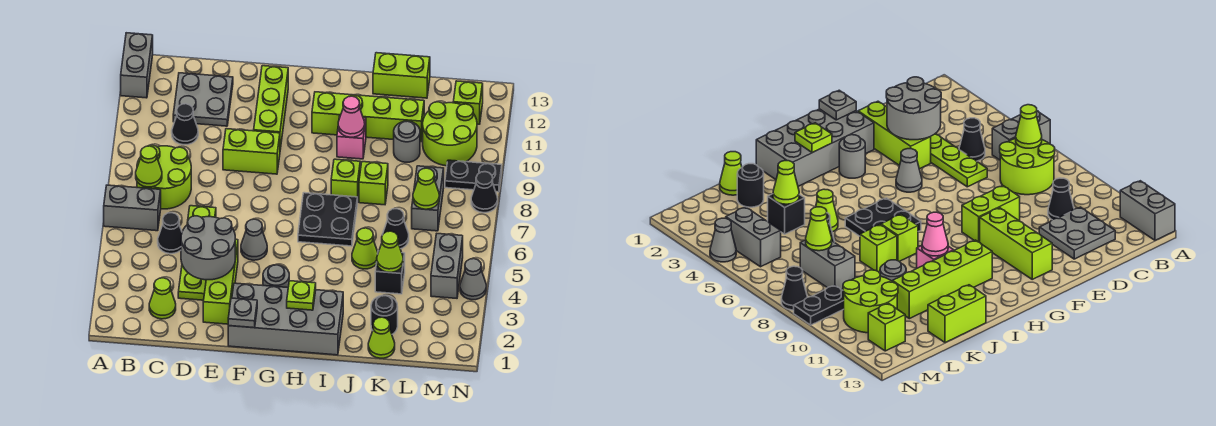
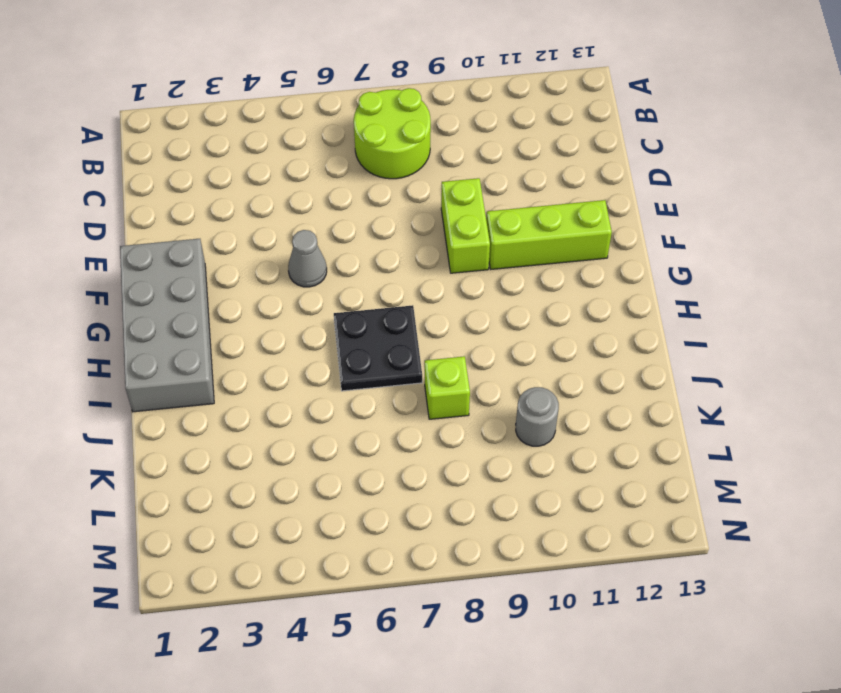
none -> grey brick A6:B6 level 1
none -> grey brick A12:A13 level 1
none -> lime cone C2 level 1
none -> black cone C5 level 1

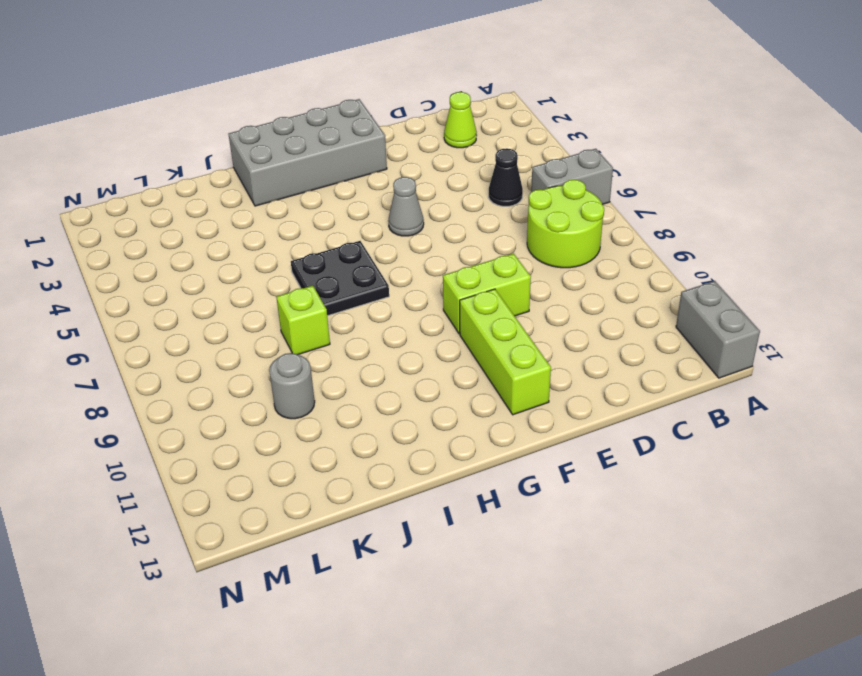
none -> black cone C10 level 1
none -> grey plate C11:D12 level 1
none -> lime plate D3:D6 level 1
none -> lime brick E2:E4 level 1

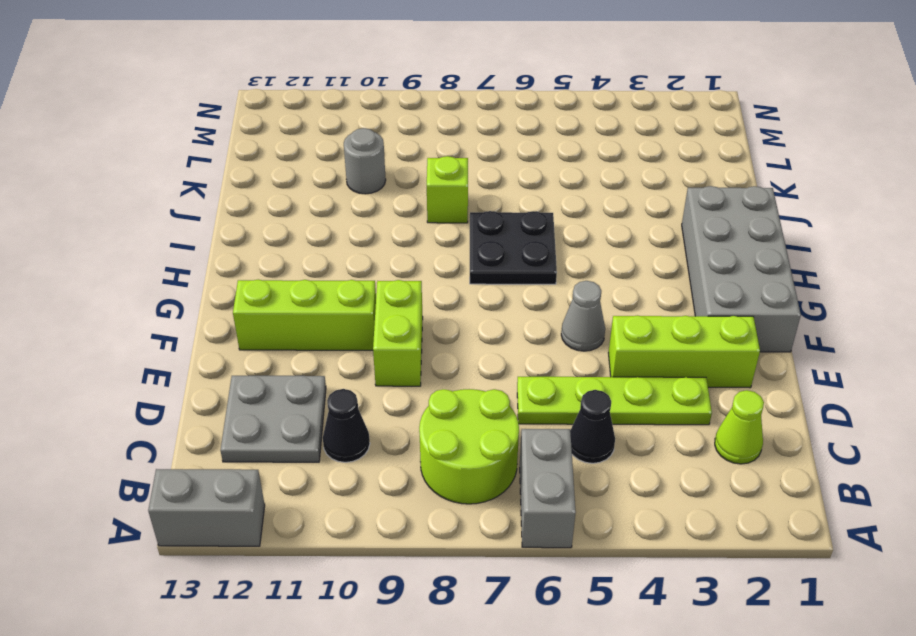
none -> grey round brick G3 level 1
none -> lime brick H11:K11 level 1
none -> lime brick I8 level 1
none -> pink brick I10 level 1

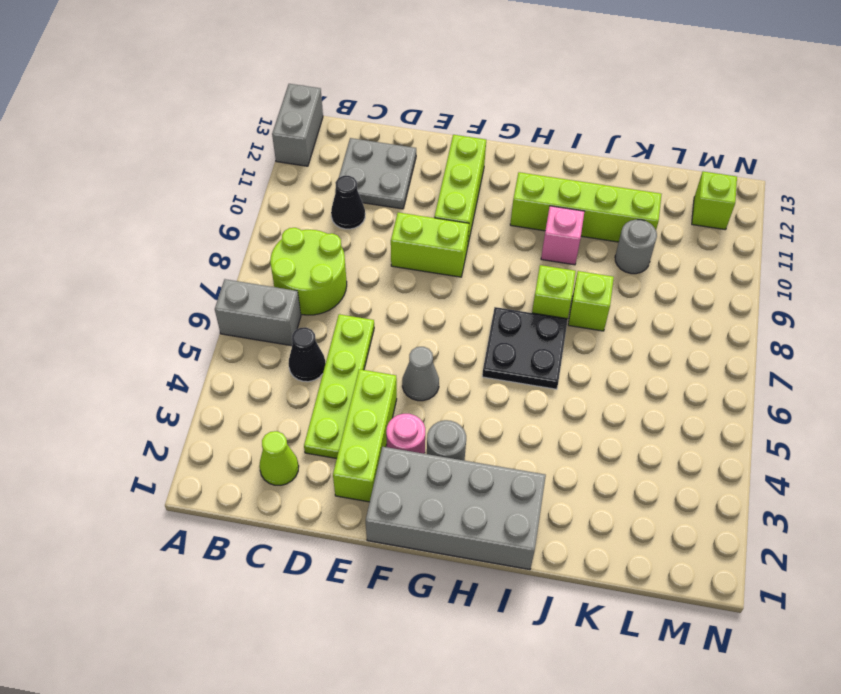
pink round brick F3 level 1 -> none
none -> lime cone J5 level 1
none -> lime brick J13:K13 level 1
none -> lime cone K1 level 1
none -> black round brick K2 level 1

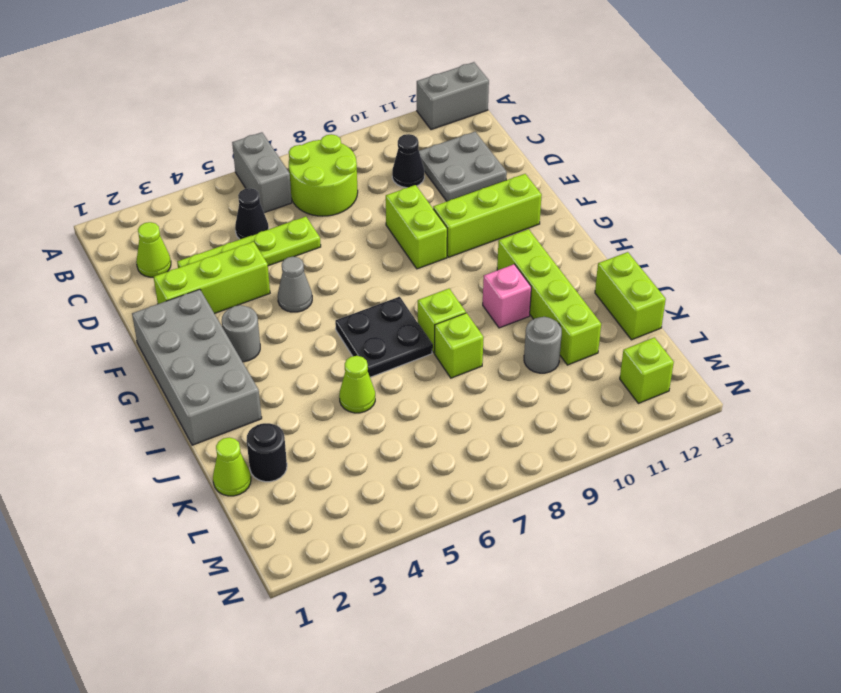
none -> black brick K4 level 1
none -> black cone K6 level 1
none -> grey brick L7:L8 level 1
none -> lime round brick L10:M11 level 1

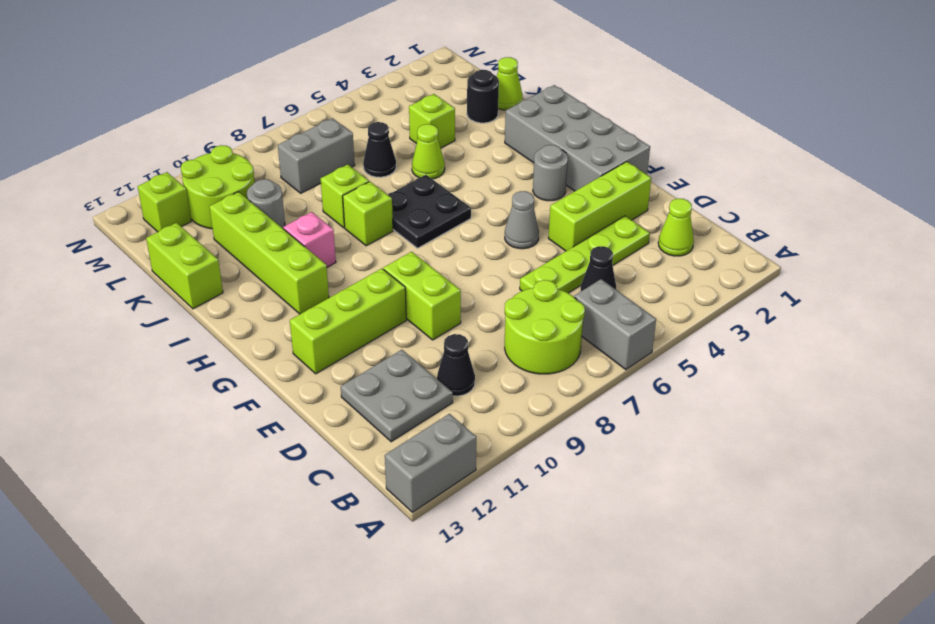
lime brick K4 level 1 -> black brick K4 level 1
none -> grey brick M4:M5 level 1
none -> black plate M9:N9 level 1
none -> grey cone N4 level 1
none -> black cone N8 level 1

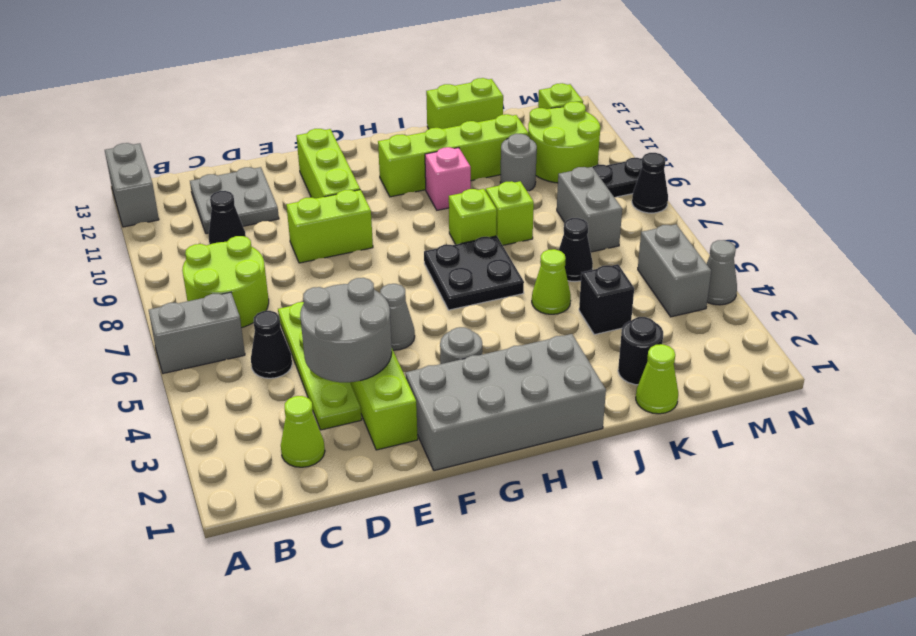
none -> lime cone B7 level 2
none -> grey plate F1 level 2
none -> lime plate H2 level 2
none -> pink cone I10 level 2

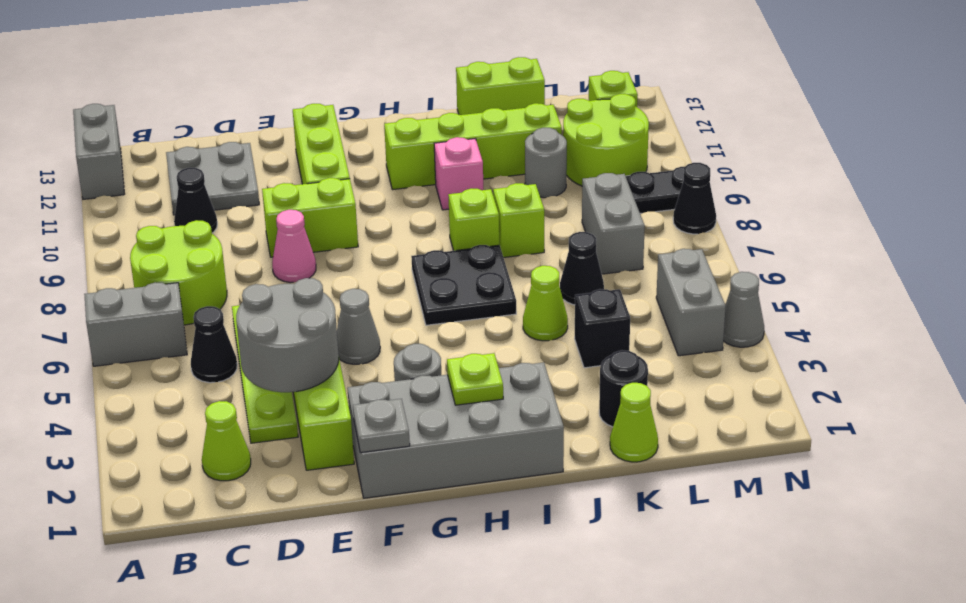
pink cone E8 level 1 -> pink cone I10 level 2
none -> lime cone B7 level 2
none -> lime cone K4 level 2
none -> lime cone L7 level 2

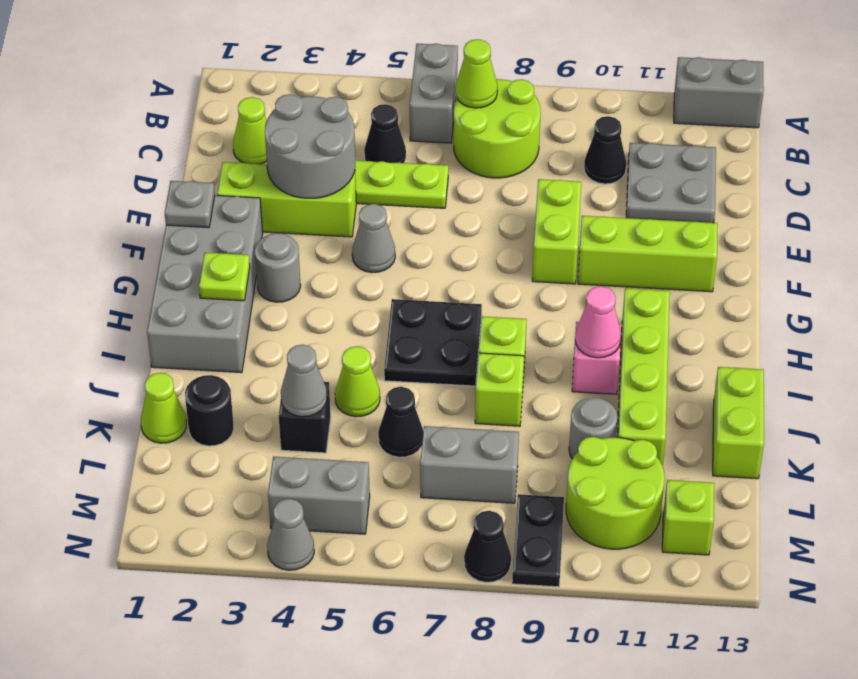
grey cone K4 level 2 -> lime cone K4 level 2
none -> lime cone L7 level 2

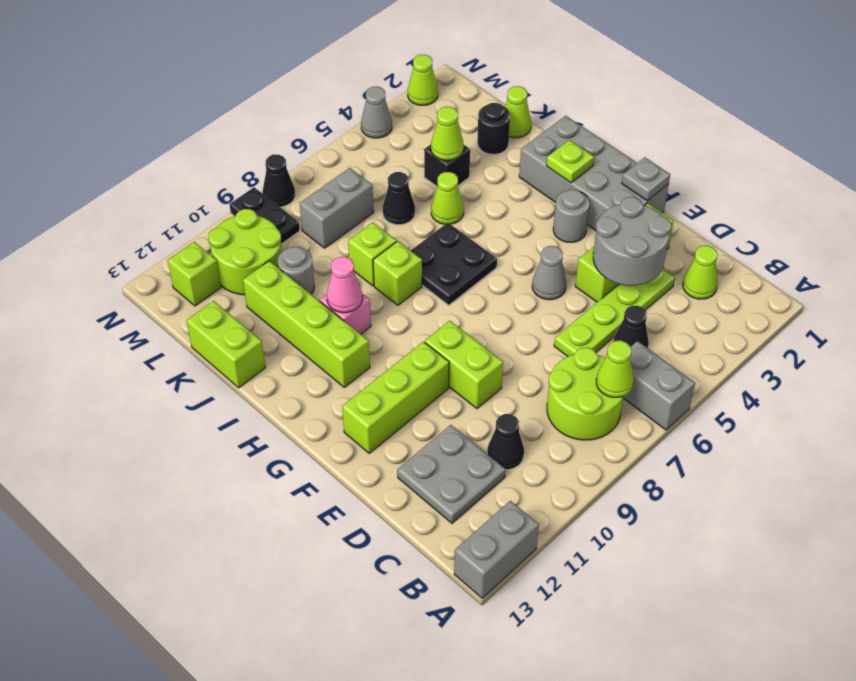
lime cone N2 level 1 -> lime cone L7 level 2
none -> grey brick M4:M5 level 1

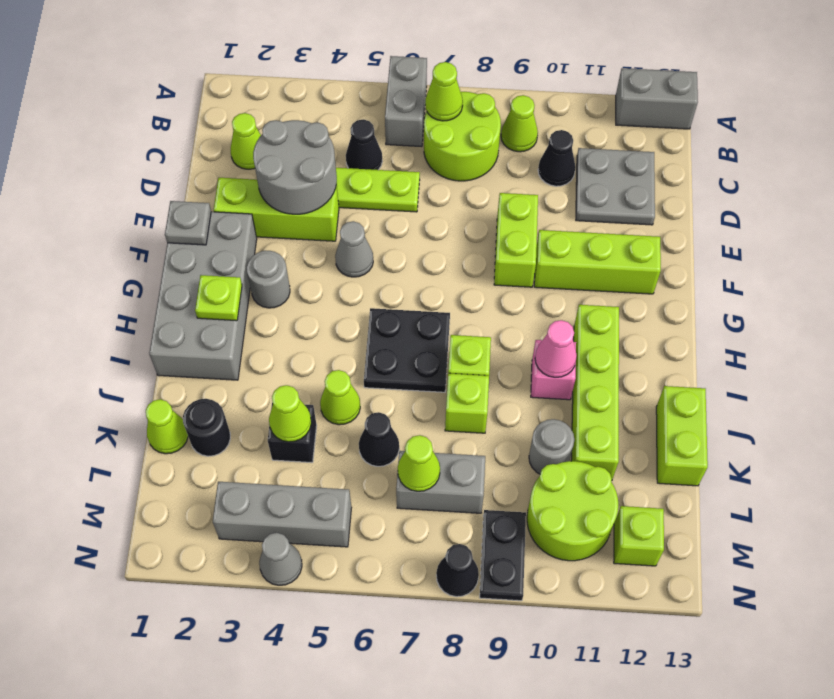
lime cone B9 level 1 -> none
grey brick M3:M5 level 1 -> grey brick M4:M5 level 1

